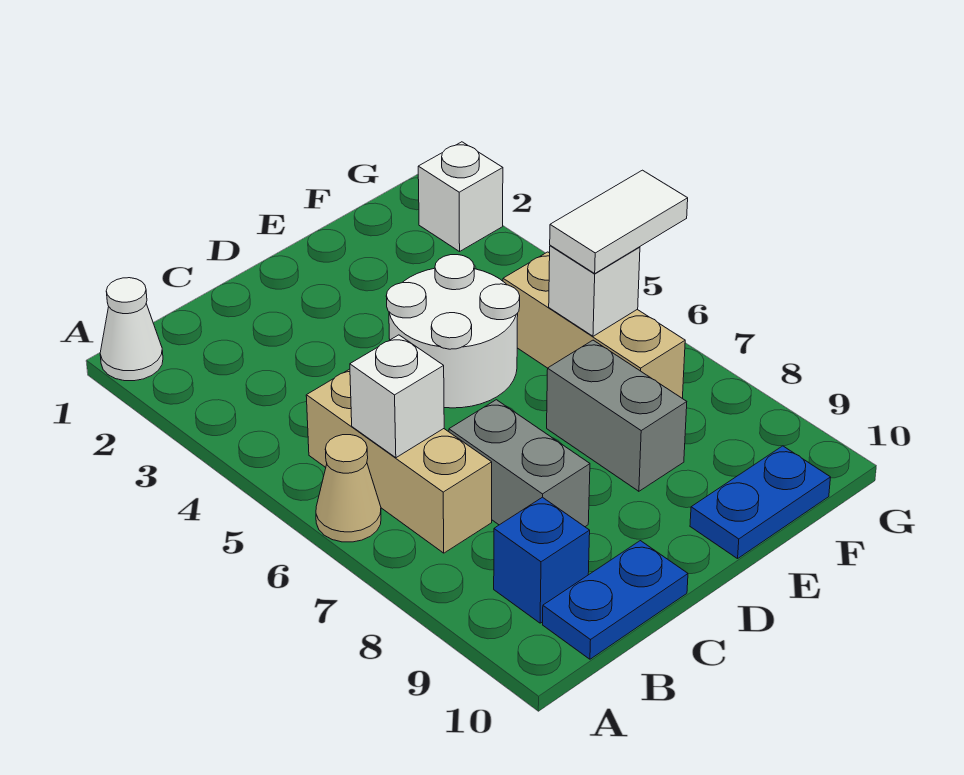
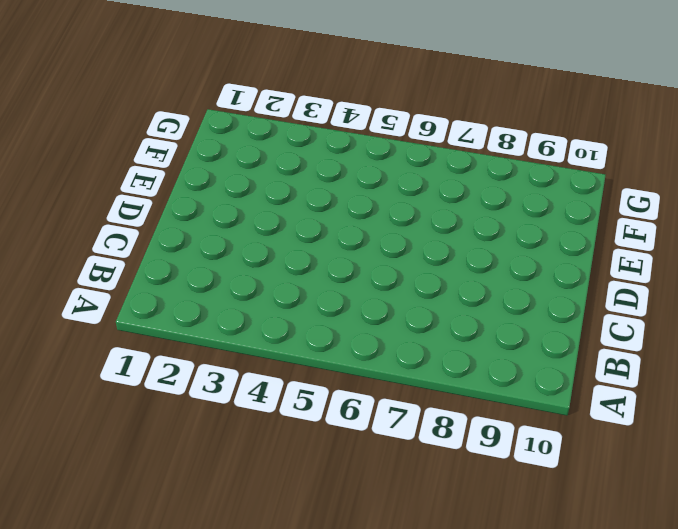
none -> white cone A1 level 1
none -> tan cone A6 level 1
none -> tan brick B5:B7 level 1

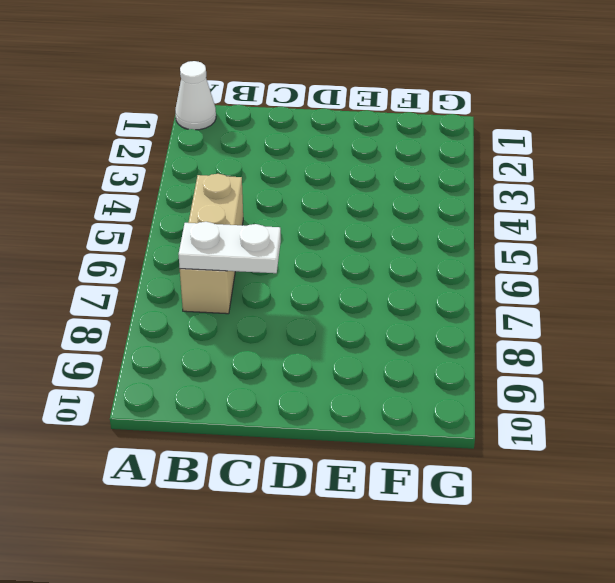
white plate B7:C7 level 2 -> none
none -> tan cone A6 level 1
none -> blue brick B9 level 1
none -> blue plate B10:C10 level 1

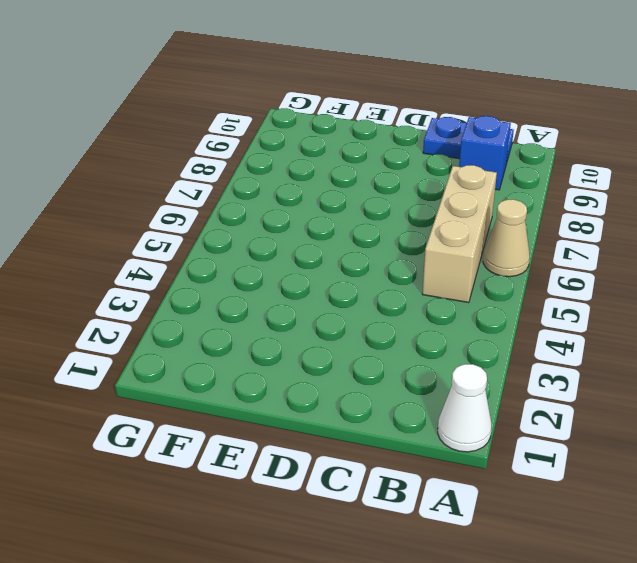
none -> grey brick C7:C8 level 1
none -> white round brick D4:E5 level 1
none -> grey brick E7:E8 level 1

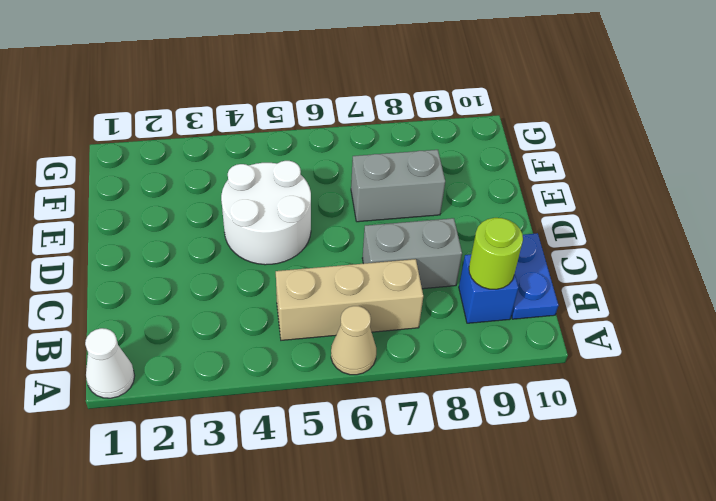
lime round brick B9 level 2 -> none
none -> blue plate E10:F10 level 1
none -> tan brick F5:F7 level 1
none -> white brick G2 level 1

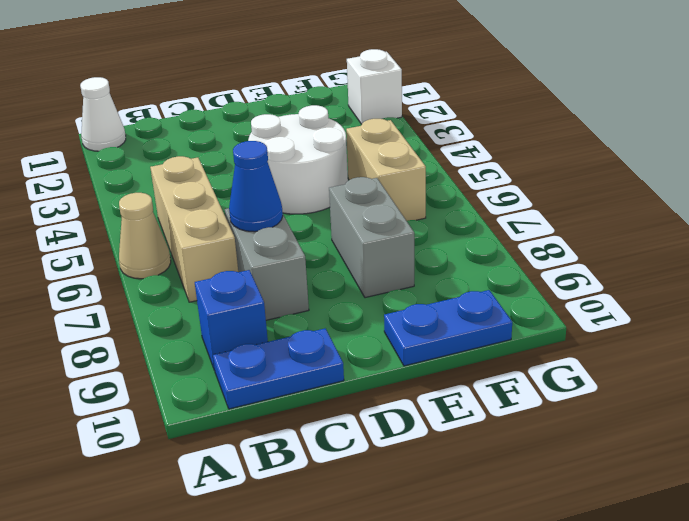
blue cone C7 level 2 -> none
tan brick F5:F6 level 1 -> tan brick F5:F7 level 1
none -> white brick B6 level 2
none -> white brick F6 level 2
none -> white tile F6:G6 level 3

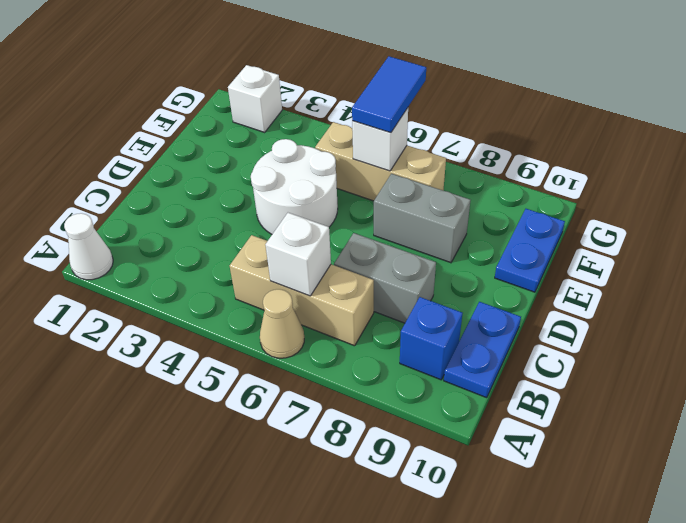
blue tile F6:G6 level 3 -> white tile F6:G6 level 3

